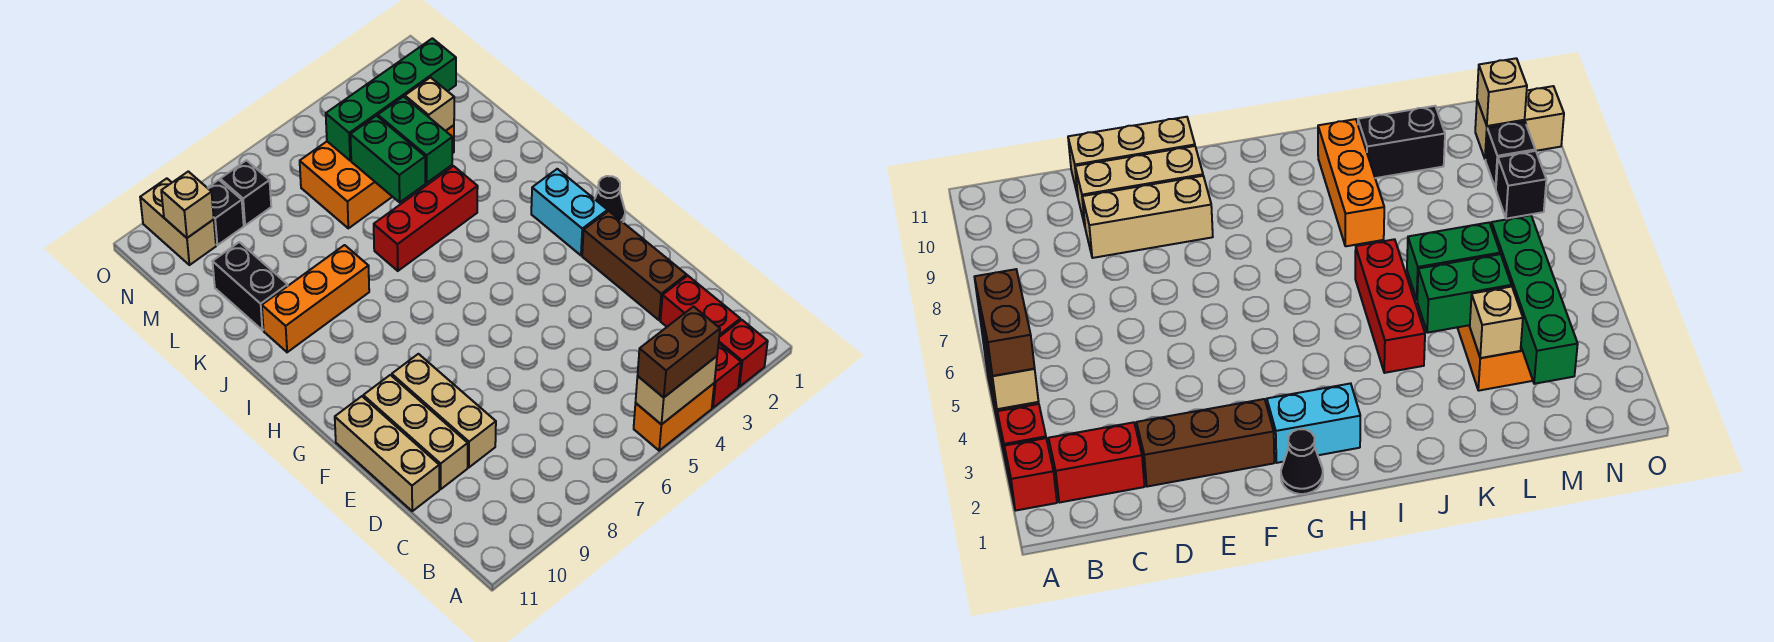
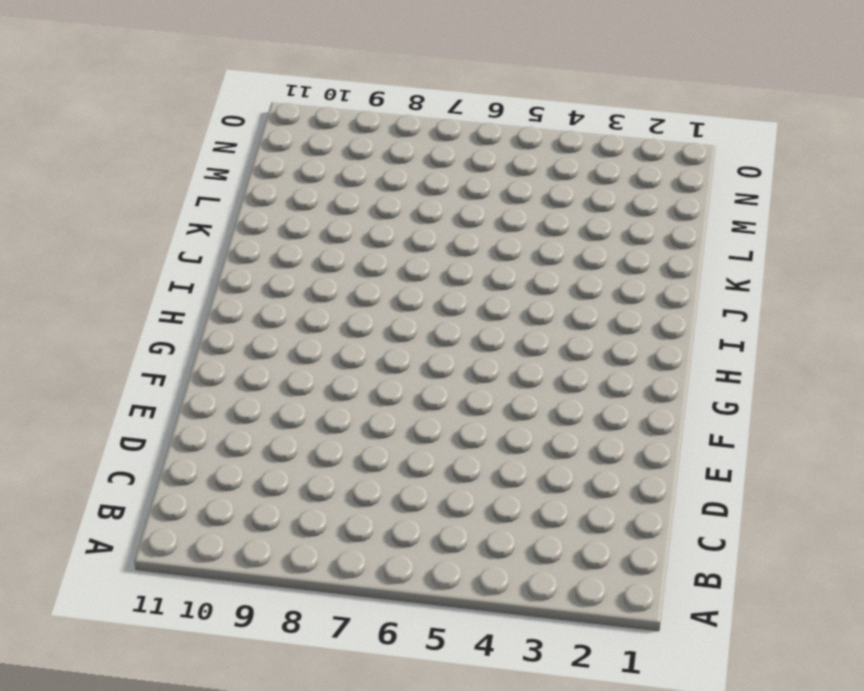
none -> red brick A2 level 1
none -> red brick A3 level 1
none -> orange brick A4:A5 level 1

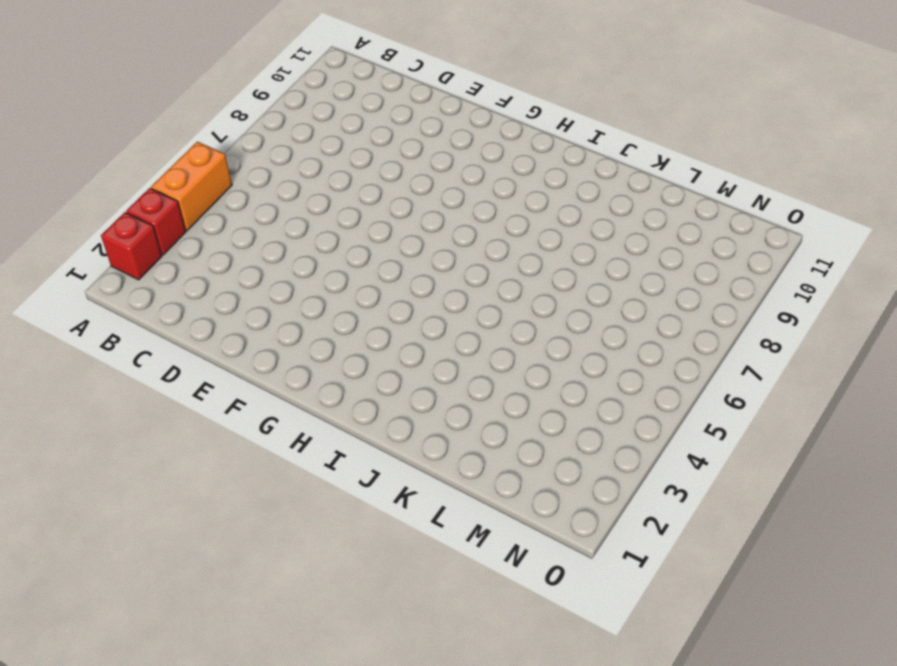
none -> red brick B2:C2 level 1
none -> brown brick D2:F2 level 1
none -> tan brick D9:F9 level 1

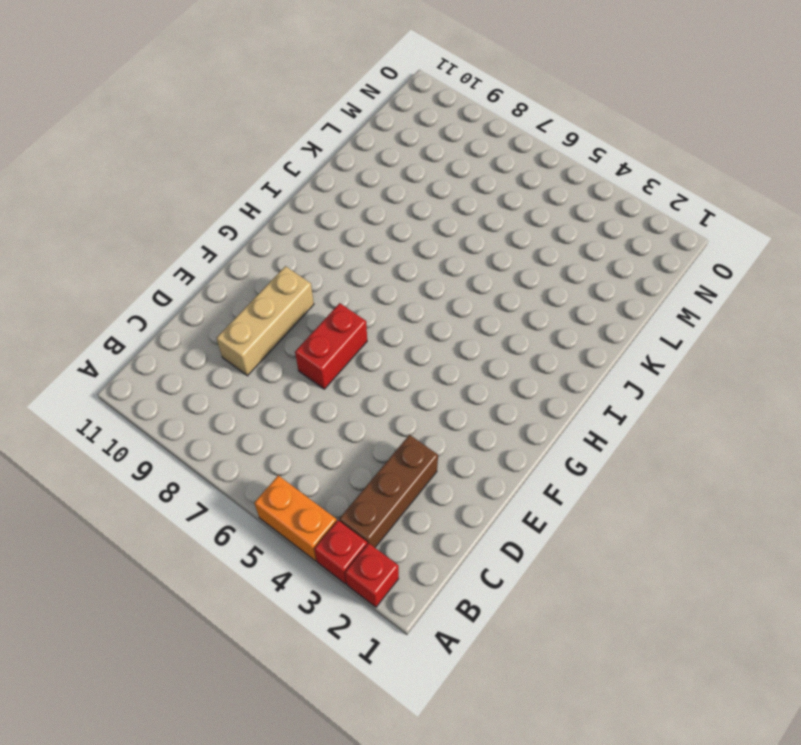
brown brick B3:D3 level 1 -> brown brick D2:F2 level 1
red brick E7:F7 level 1 -> red brick B2:C2 level 1
none -> tan brick D10:F10 level 1
none -> tan brick D11:F11 level 1
none -> black cone G1 level 1

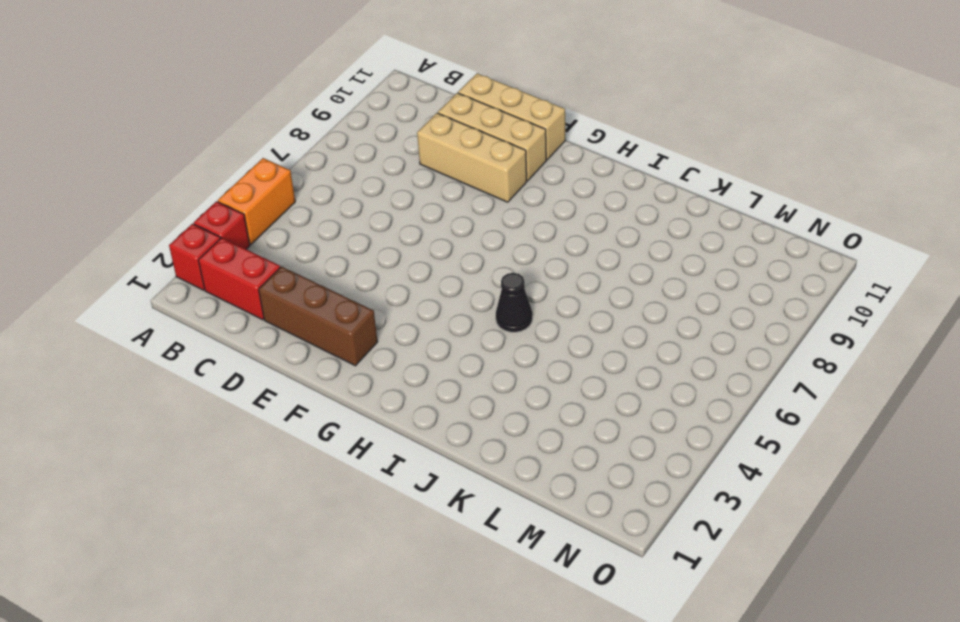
black cone I5 level 1 -> black cone G1 level 1
none -> cyan brick G2:H2 level 1
none -> red brick J4:J6 level 1
none -> orange brick J8:J10 level 1

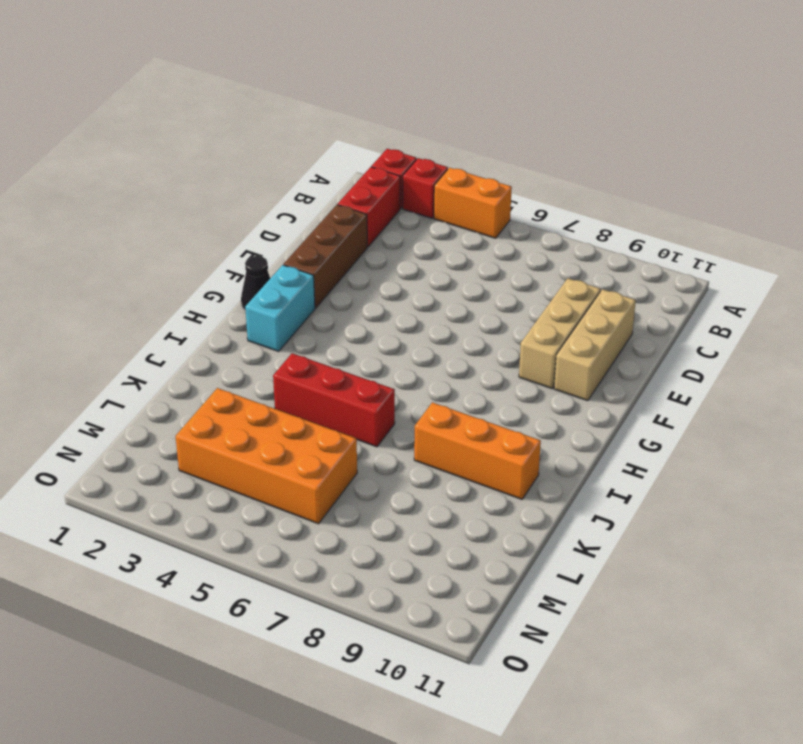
none -> tan brick D11:F11 level 1
none -> black brick K10:L10 level 1
none -> black brick N8 level 1

